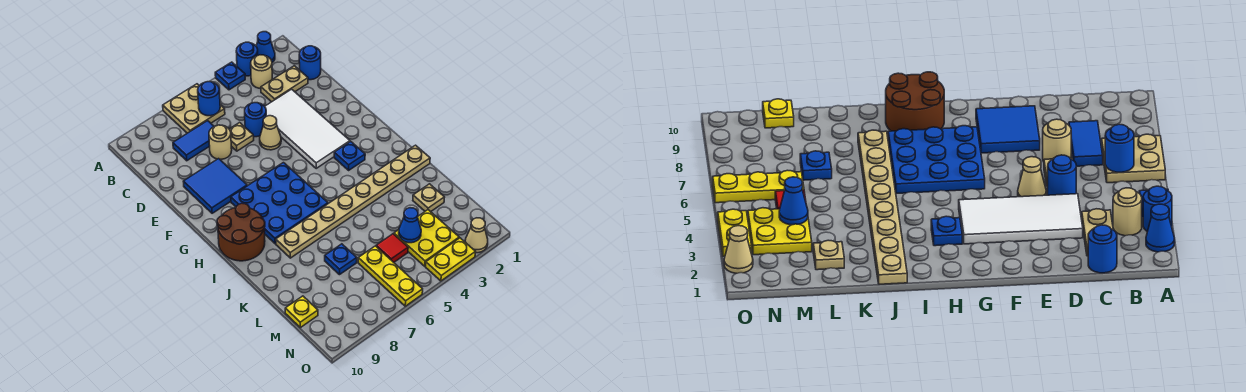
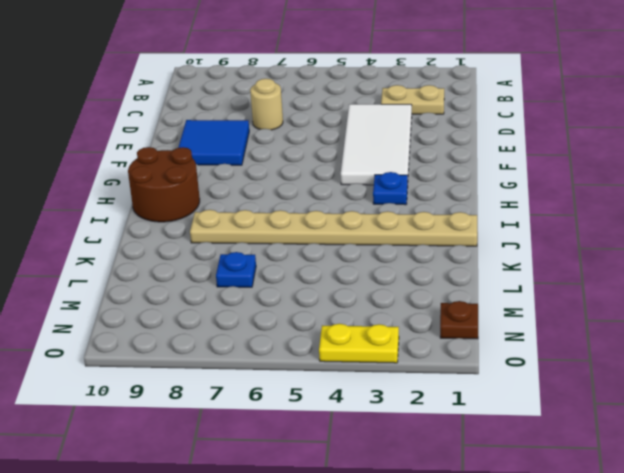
brown plate N1 level 1 -> none
none -> blue cone A2 level 1
none -> blue round brick A3 level 1
none -> blue plate A4 level 1

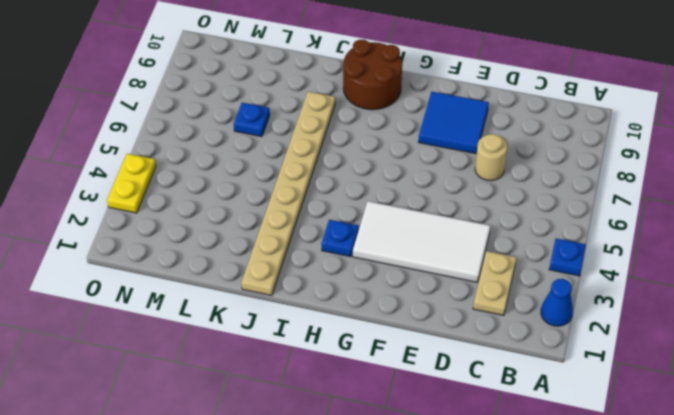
none -> blue round brick A3 level 1
none -> tan plate A6:B7 level 1
none -> tan round brick B3 level 1

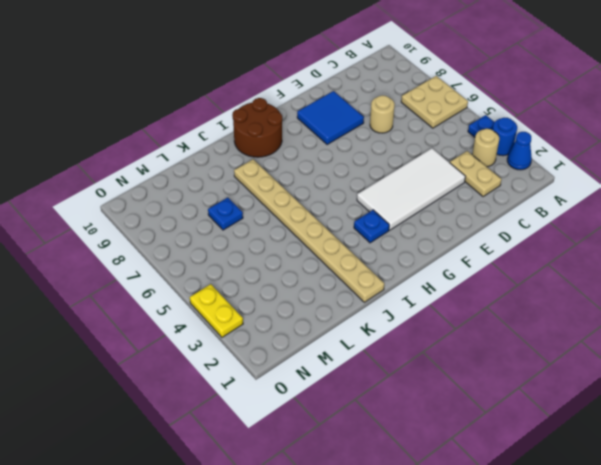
none -> blue round brick C1 level 1
none -> blue tile C7:C8 level 1
none -> blue round brick D5 level 1

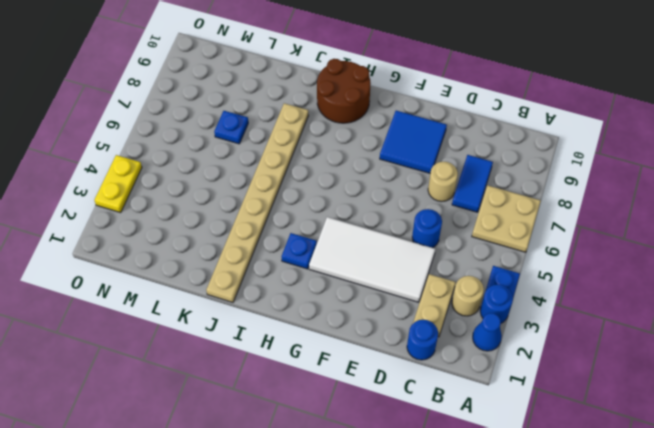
none -> tan plate D6 level 1
none -> tan cone E5 level 1
none -> blue plate G6:I8 level 1

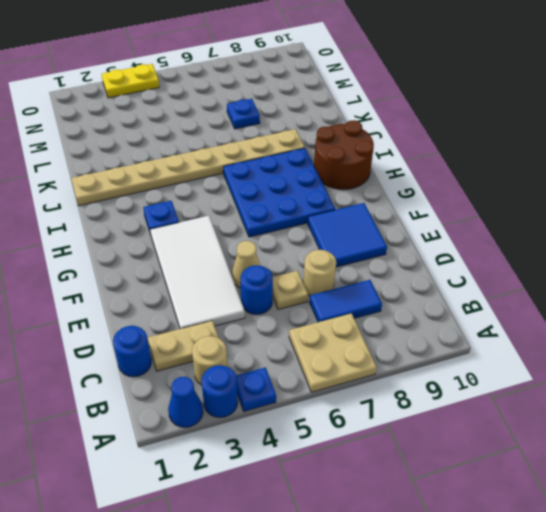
none -> tan plate L2 level 1
none -> yellow plate M3:N4 level 1
none -> red tile M5 level 1

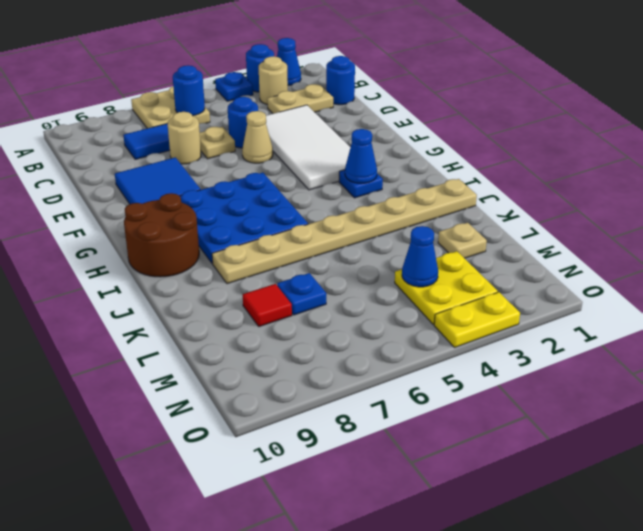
blue cone H3 level 2 -> none
red tile L8 level 1 -> red tile M5 level 1
none -> yellow plate M6:O6 level 1
none -> yellow plate M10 level 1
none -> tan cone O2 level 1

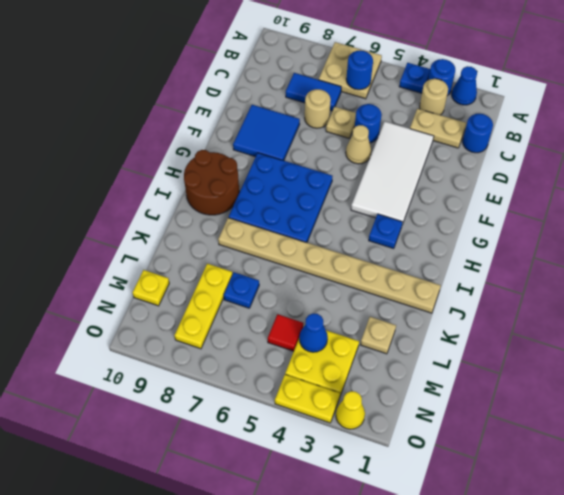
yellow plate L8:N8 level 1 -> yellow plate M6:O6 level 1
yellow cone O2 level 1 -> tan cone O2 level 1

